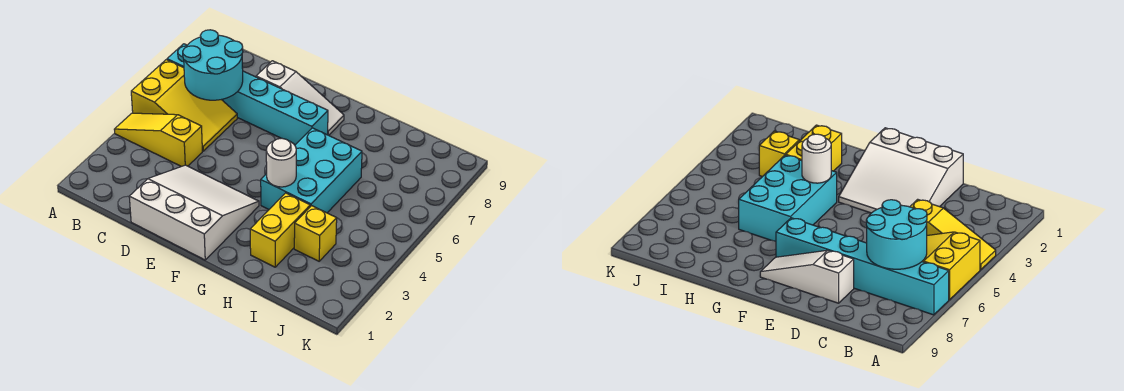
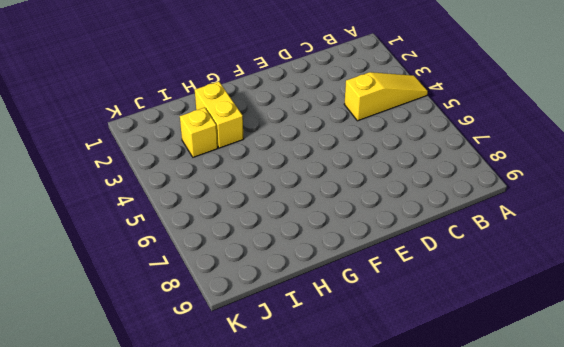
none -> yellow slope A5:C6 level 1 top A
none -> cyan brick A7:F7 level 1

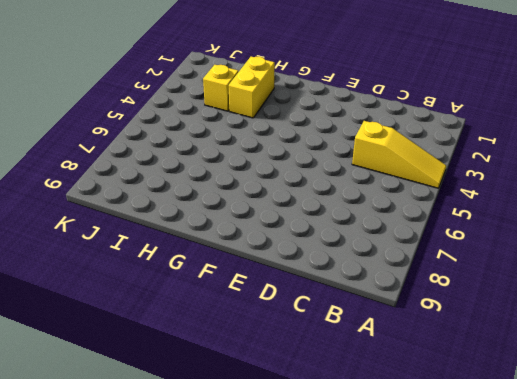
none -> yellow slope A5:C6 level 1 top A
none -> cyan brick A7:F7 level 1

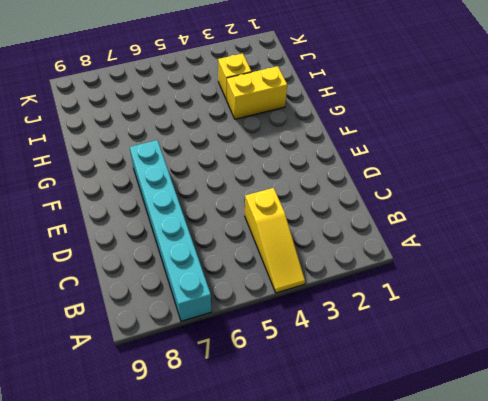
none -> yellow slope A5:C6 level 1 top A
none -> white slope D1:F3 level 1 top 1

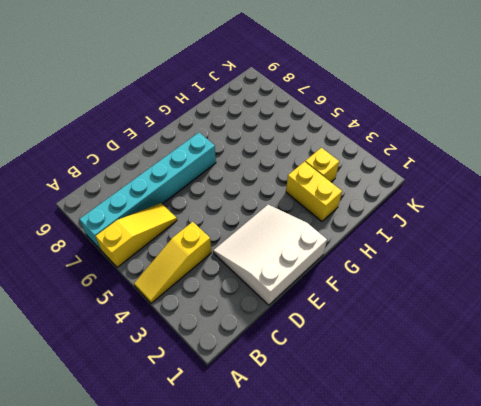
yellow slope A6:C6 level 1 top A -> yellow slope A5:C6 level 1 top A
none -> white slope D8:F8 level 1 top D
none -> cyan brick G4:H6 level 1

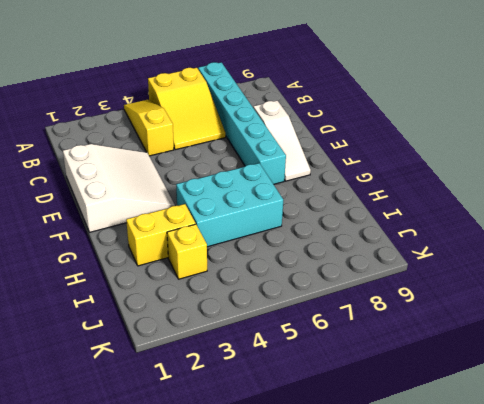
none -> cyan round brick B6:C7 level 2
none -> white round brick G4 level 2

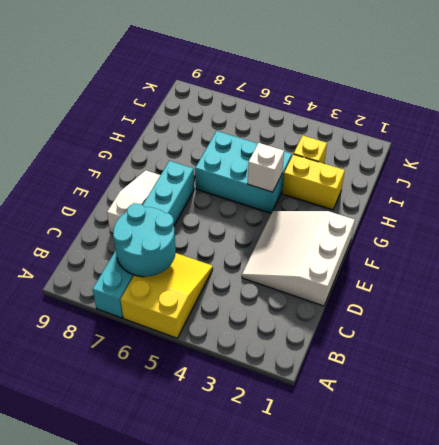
white brick G4 level 2 -> white round brick G4 level 2
none -> yellow slope A4:C4 level 1 top C

